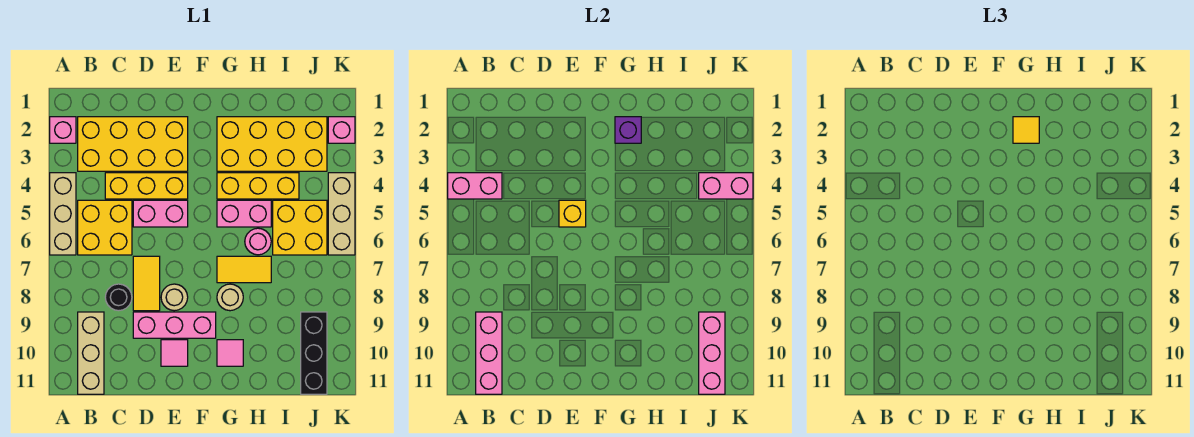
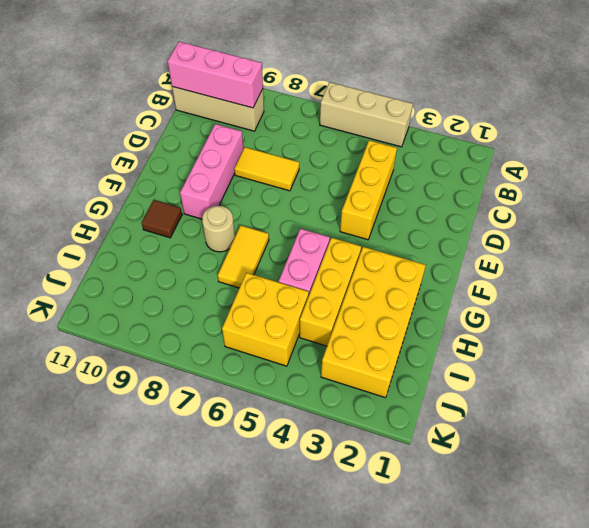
brown tile G10 level 1 -> pink tile G10 level 1
none -> pink brick A2 level 1
none -> yellow brick B2:E3 level 1
none -> yellow brick B5:C6 level 1
none -> black round brick C8 level 1

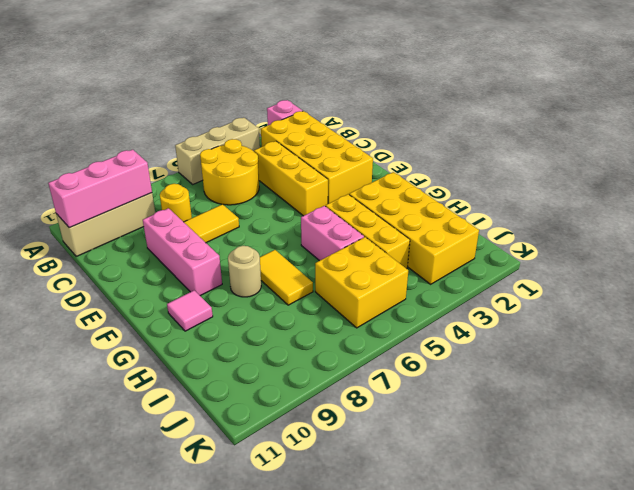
yellow round brick B5:C6 level 1 -> yellow brick B5:C6 level 1
yellow round brick C8 level 1 -> black round brick C8 level 1
none -> pink brick D5:E5 level 1
none -> tan round brick E8 level 1
none -> pink tile E10 level 1
none -> pink round brick H6 level 1

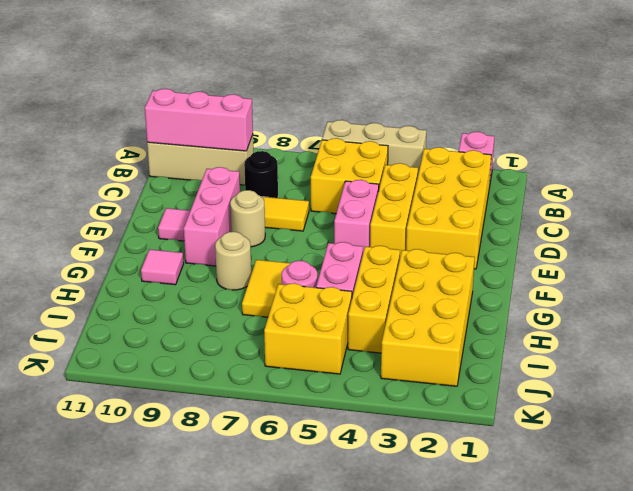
none -> black brick J9:J11 level 1
none -> pink brick K2 level 1
none -> tan brick K4:K6 level 1
none -> pink brick A4:B4 level 2

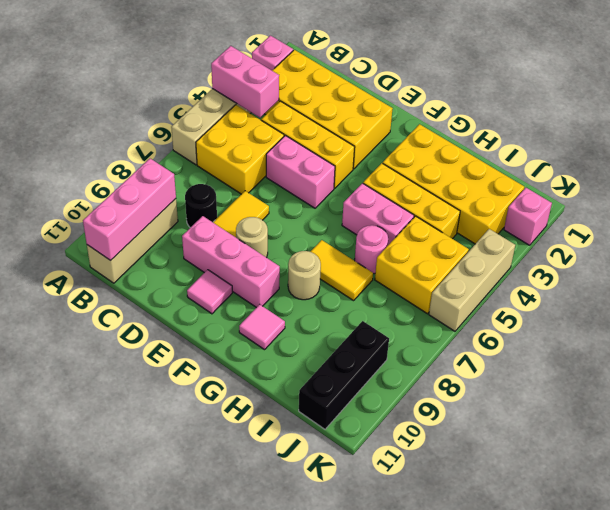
none -> yellow brick E5 level 2
none -> purple brick G2 level 2
none -> pink brick J4:K4 level 2
none -> pink brick J9:J11 level 2

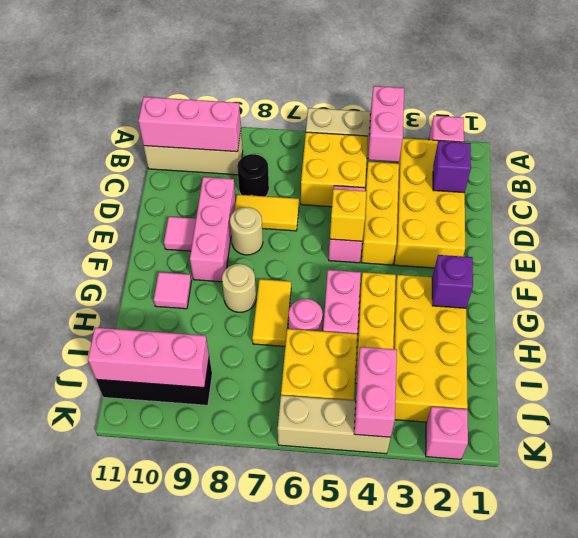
purple brick C2 level 2 -> none
none -> yellow tile G2 level 3

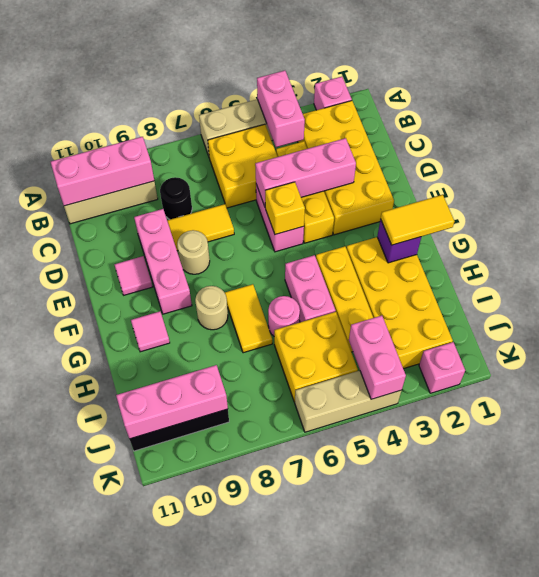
pink brick D3:D5 level 2 -> none
yellow tile G1:G2 level 3 -> yellow tile G2 level 3

